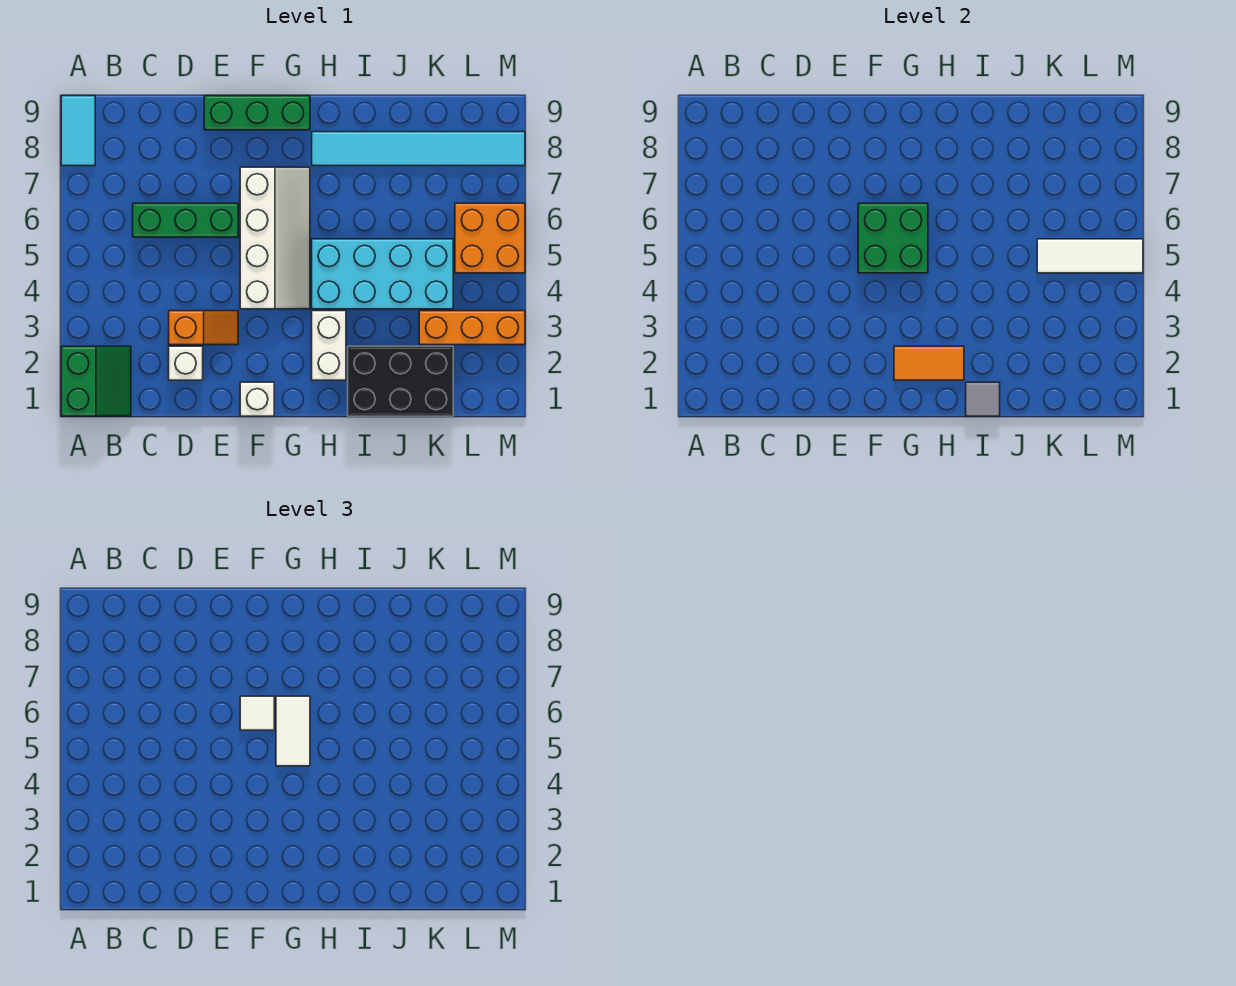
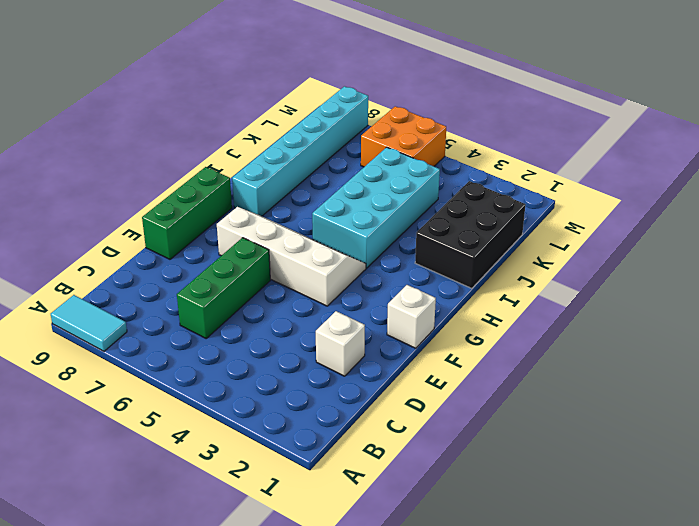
cyan brick H8:M8 level 1 -> cyan tile H8:M8 level 1
none -> green slope A1:B2 level 1 top A
none -> orange slope D3:E3 level 1 top D
none -> white brick H2:H3 level 1

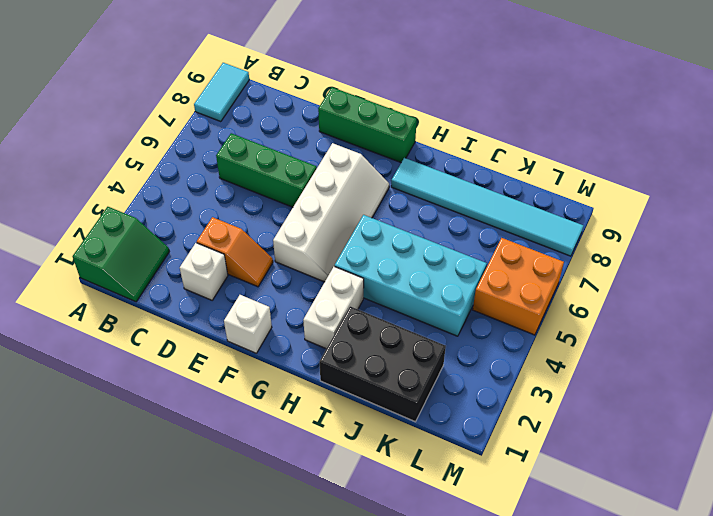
none -> orange brick K3:M3 level 1
none -> green brick F5:G6 level 2
none -> orange tile G2:H2 level 2

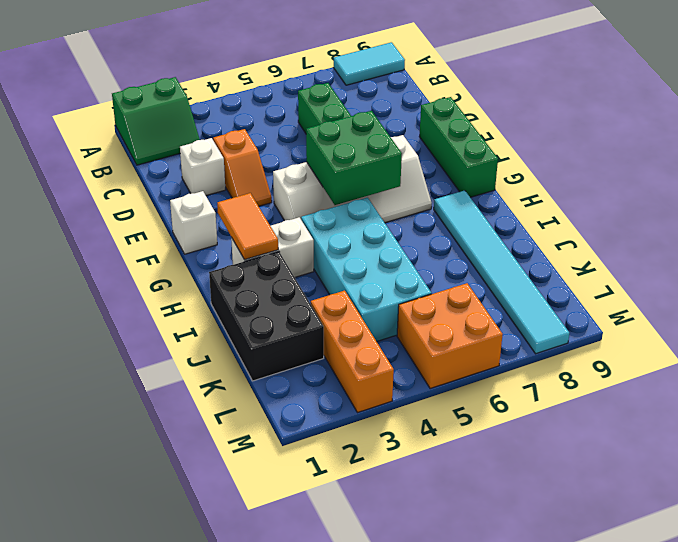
none -> grey tile I1 level 2
none -> white tile K5:M5 level 2
none -> white tile F6 level 3

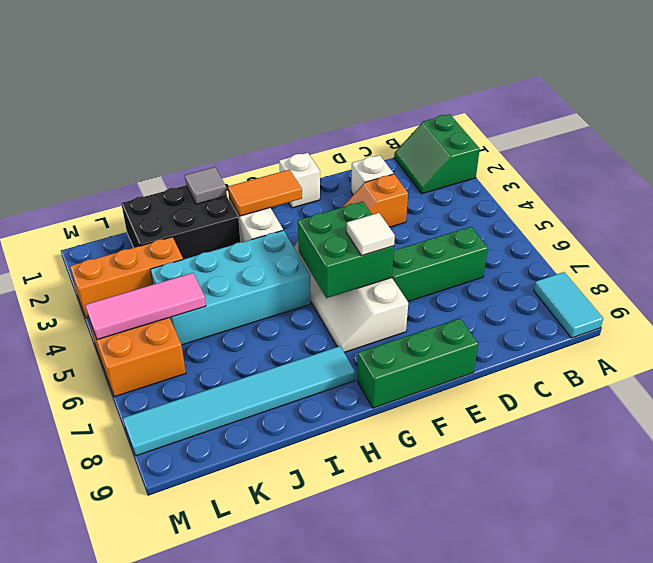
pink tile K5:M5 level 2 -> white tile K5:M5 level 2
none -> white tile G5:G6 level 3

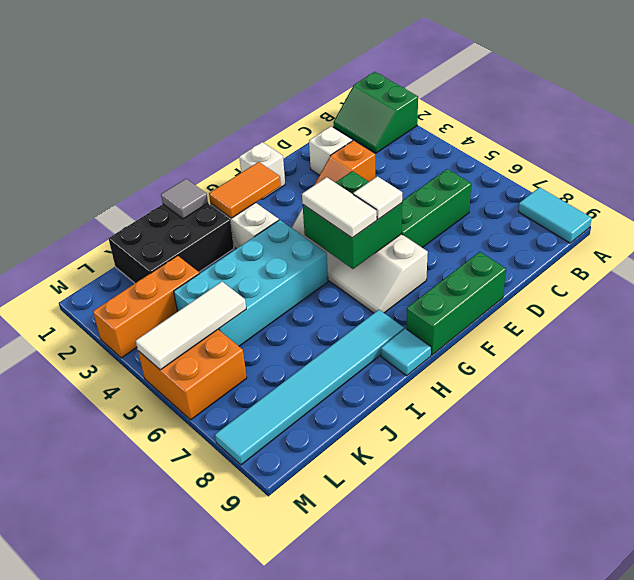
cyan tile H9 level 1 -> none

